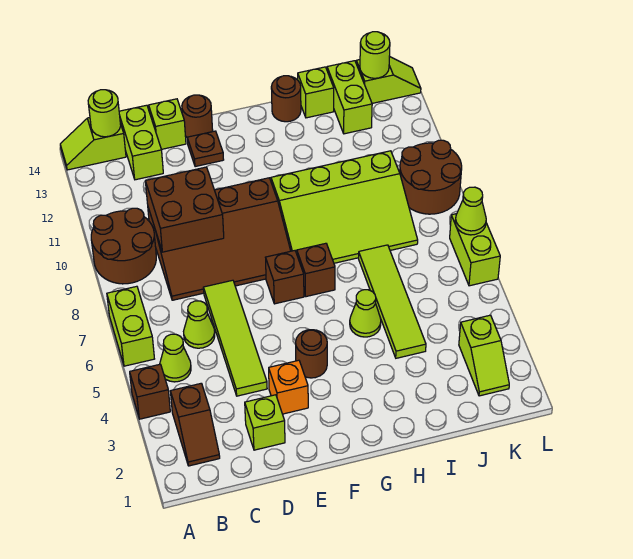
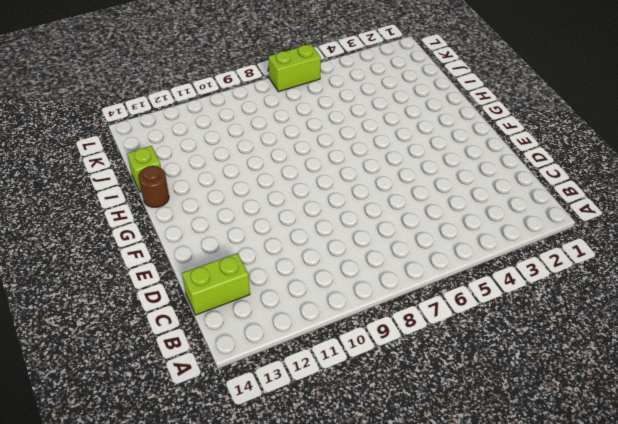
none -> brown brick A4 level 1
none -> lime brick A6:A7 level 1
none -> brown round brick A9:B10 level 1
none -> lime slope A14:B14 level 1 top B

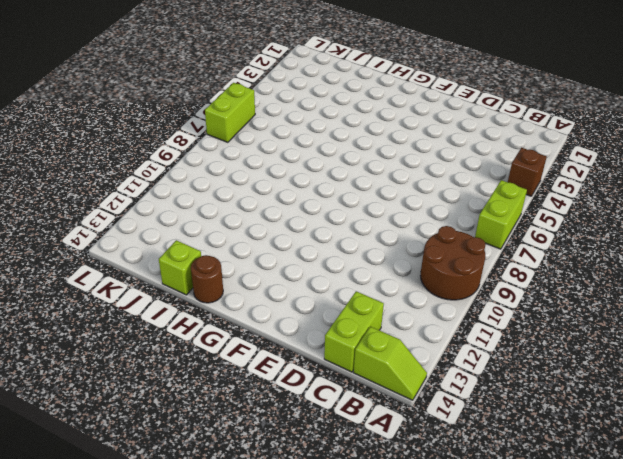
none -> brown slope B2:B3 level 1 top 3
none -> lime cone B5 level 1
none -> lime cone C6 level 1
none -> brown slope C8:F10 level 1 top 10

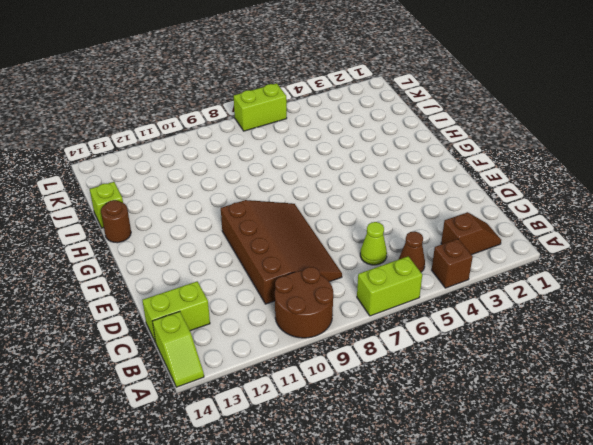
brown cone B5 level 1 -> lime cone B5 level 1
none -> lime brick D2 level 1
none -> lime tile D4:D7 level 1
none -> lime brick D14 level 1
none -> orange brick E3 level 1

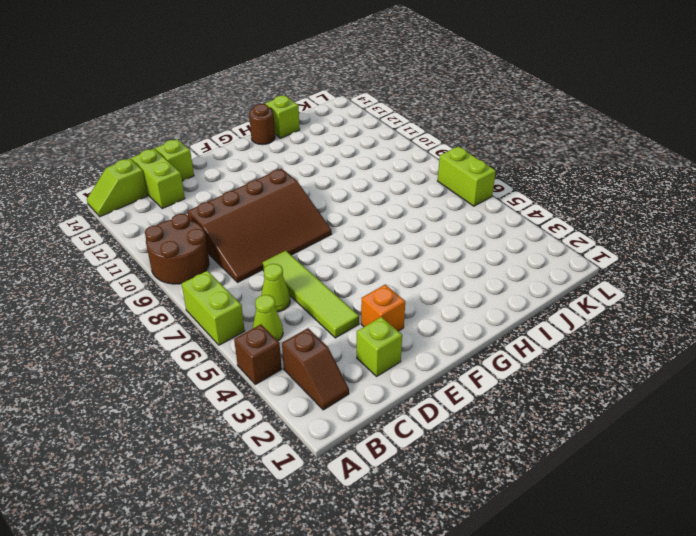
none -> brown plate E13 level 1
none -> brown round brick E14 level 1
none -> brown round brick F4 level 1
none -> brown brick F7 level 1

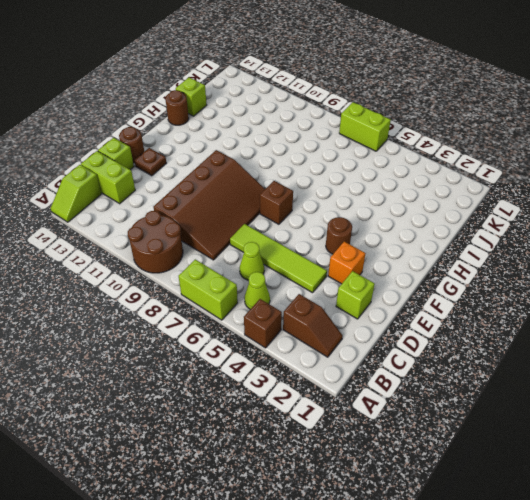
none -> brown brick G7 level 1
none -> lime slope G8:J10 level 1 top 10
none -> lime cone H5 level 1
none -> lime tile I4:I7 level 1

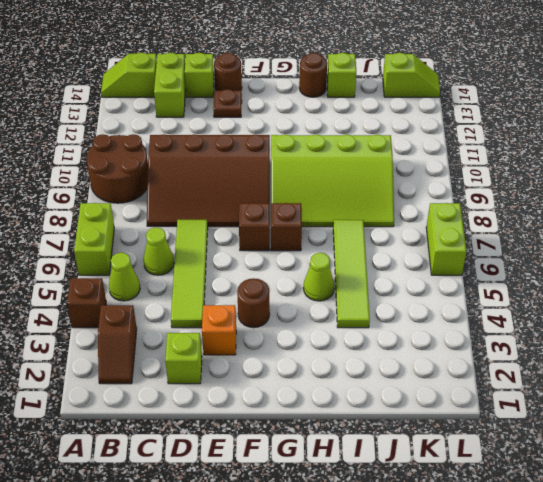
none -> lime brick J13:J14 level 1
none -> lime slope K2:K3 level 1 top 3
none -> brown round brick K9:L10 level 1
none -> lime round brick B14 level 2

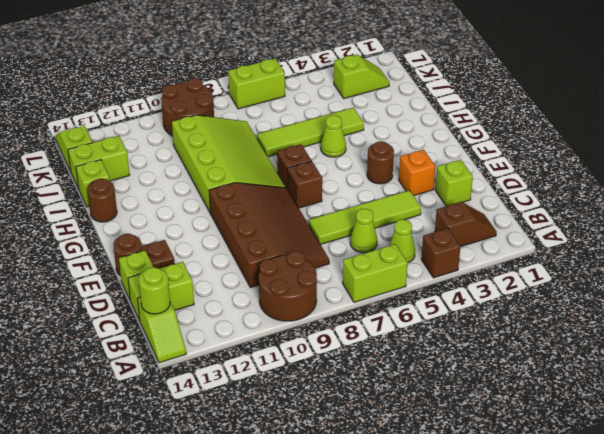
none -> brown brick C9:D10 level 2
none -> lime round brick K14 level 2
none -> lime cone L7 level 2

